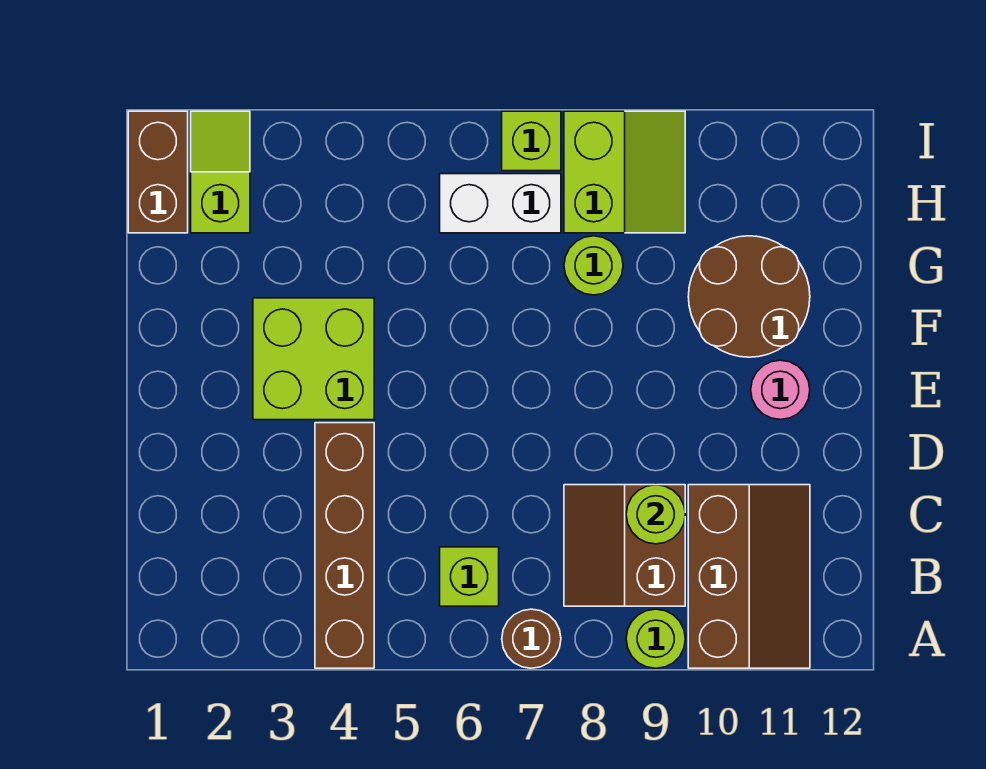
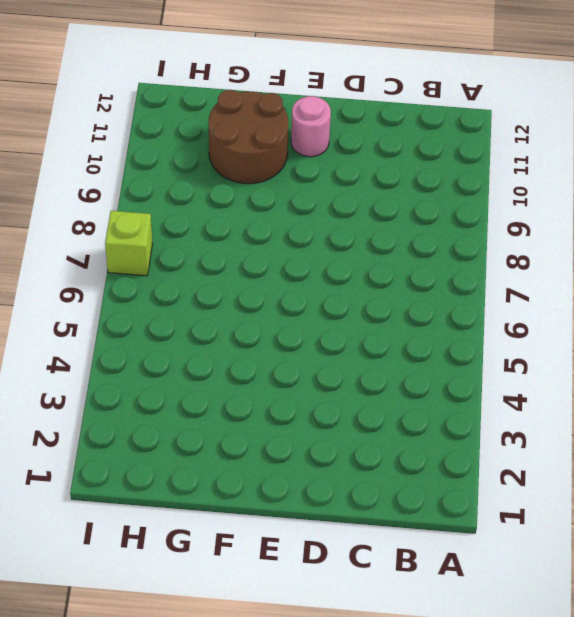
none -> brown brick A4:D4 level 1
none -> brown round brick A7 level 1
none -> lime round brick A9 level 1

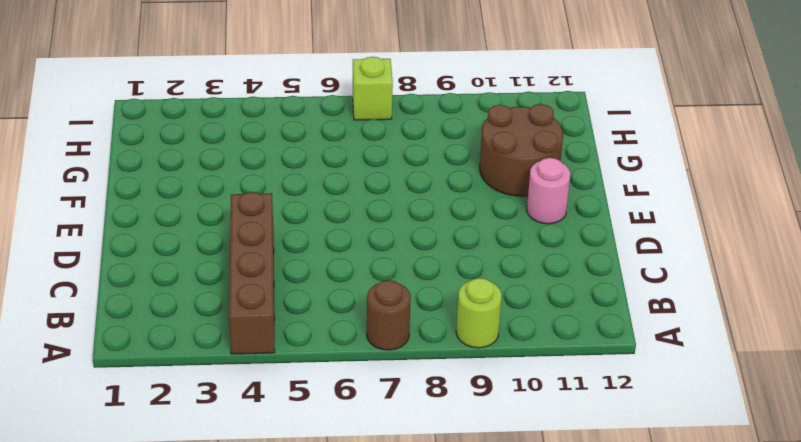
none -> brown slope A10:C11 level 1 top 10
none -> lime brick B6 level 1
none -> brown slope B8:C9 level 1 top 9

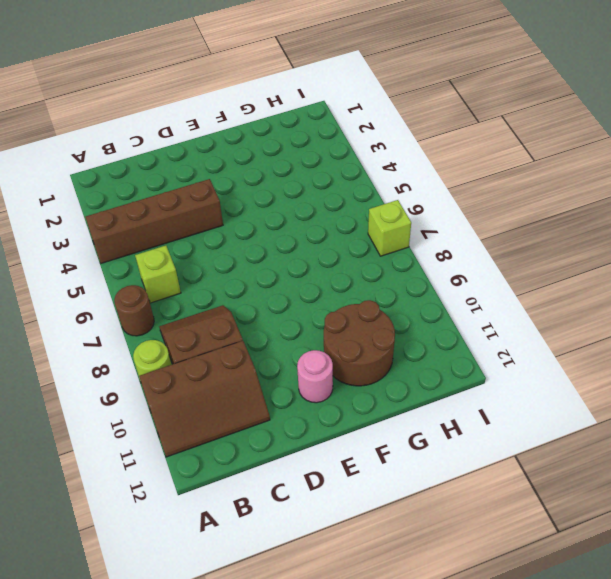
none -> lime brick E3:F4 level 1
none -> lime round brick G8 level 1
none -> brown brick H1:I1 level 1

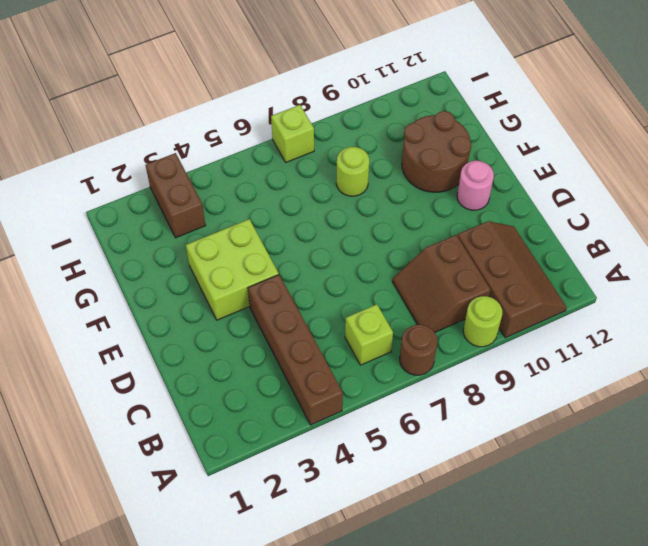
brown brick H3:I3 level 1 -> brown brick H1:I1 level 1
none -> lime slope H2:I2 level 1 top H
none -> white brick H6:H7 level 1
none -> lime slope H8:I9 level 1 top 8

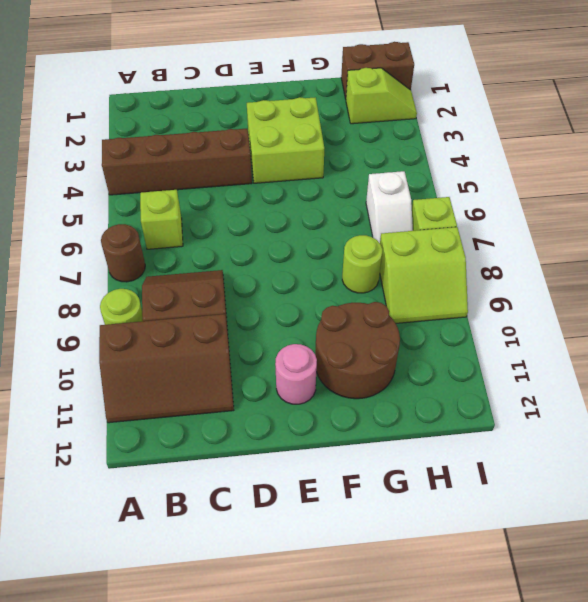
white slope H6:H7 level 1 top 6 -> white brick H6:H7 level 1
none -> lime round brick C9 level 2

